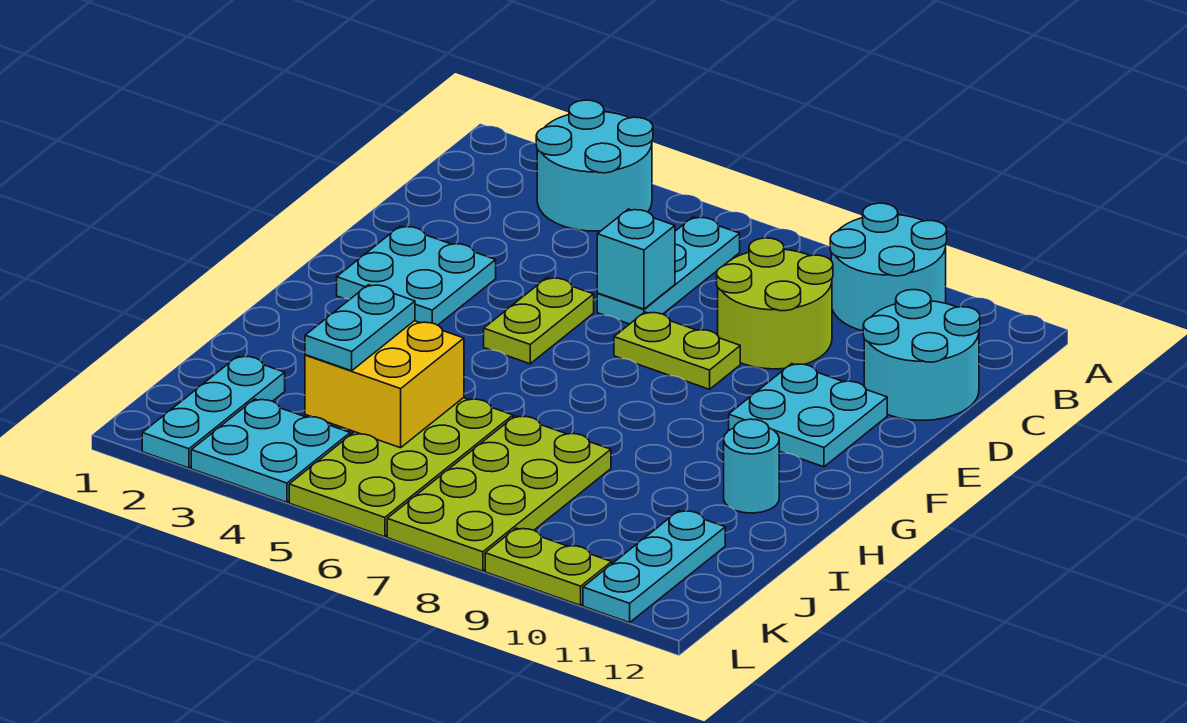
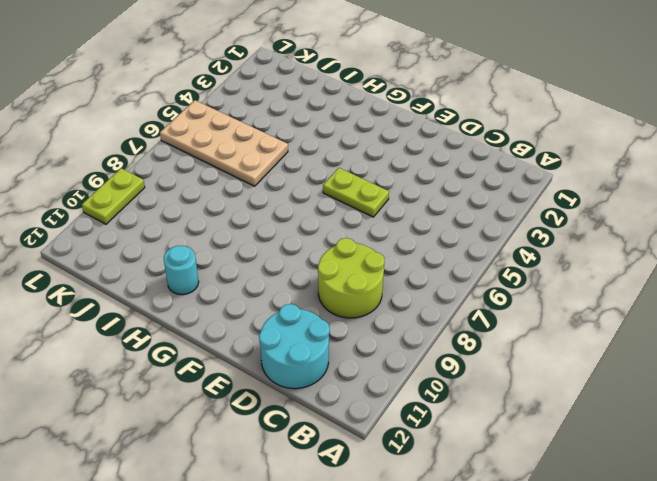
tan plate I5:L6 level 1 -> lime plate I5:L6 level 1
none -> cyan round brick A3:B4 level 1
none -> cyan round brick A9:B10 level 1
none -> cyan plate B6:D6 level 1

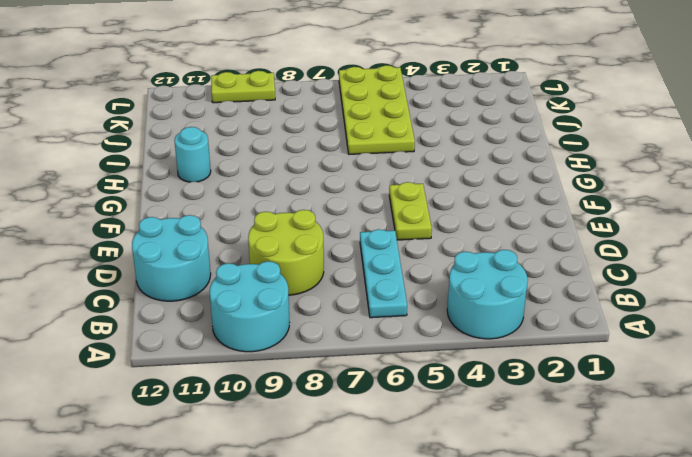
none -> cyan plate E2:F3 level 1
none -> lime plate E7:E8 level 1
none -> cyan plate E10:F11 level 1

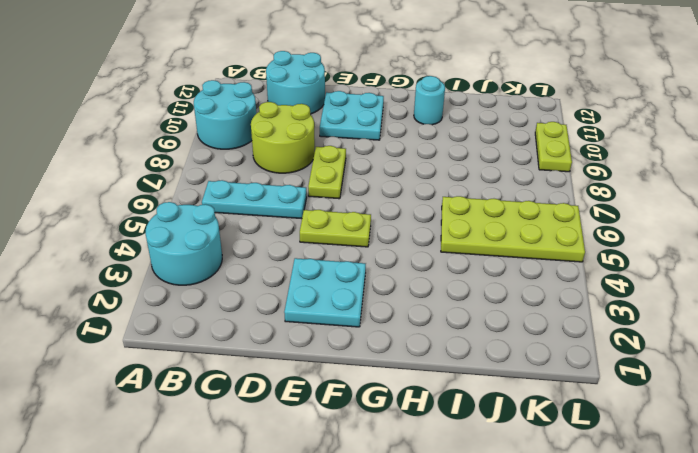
none -> lime plate I7:L8 level 1
none -> cyan plate J2:L2 level 1
none -> cyan plate J11:L11 level 1

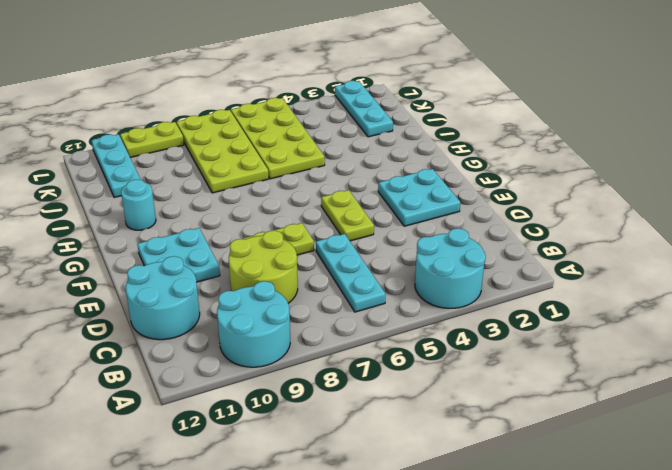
none -> cyan plate K3:L4 level 1
none -> cyan brick D6 level 2
none -> yellow brick I4:J5 level 2

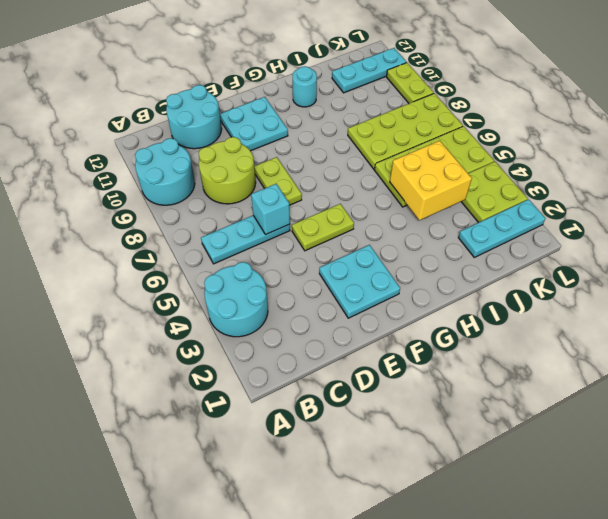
lime plate K3:L4 level 1 -> cyan plate K3:L4 level 1
none -> cyan plate I4:J4 level 3

